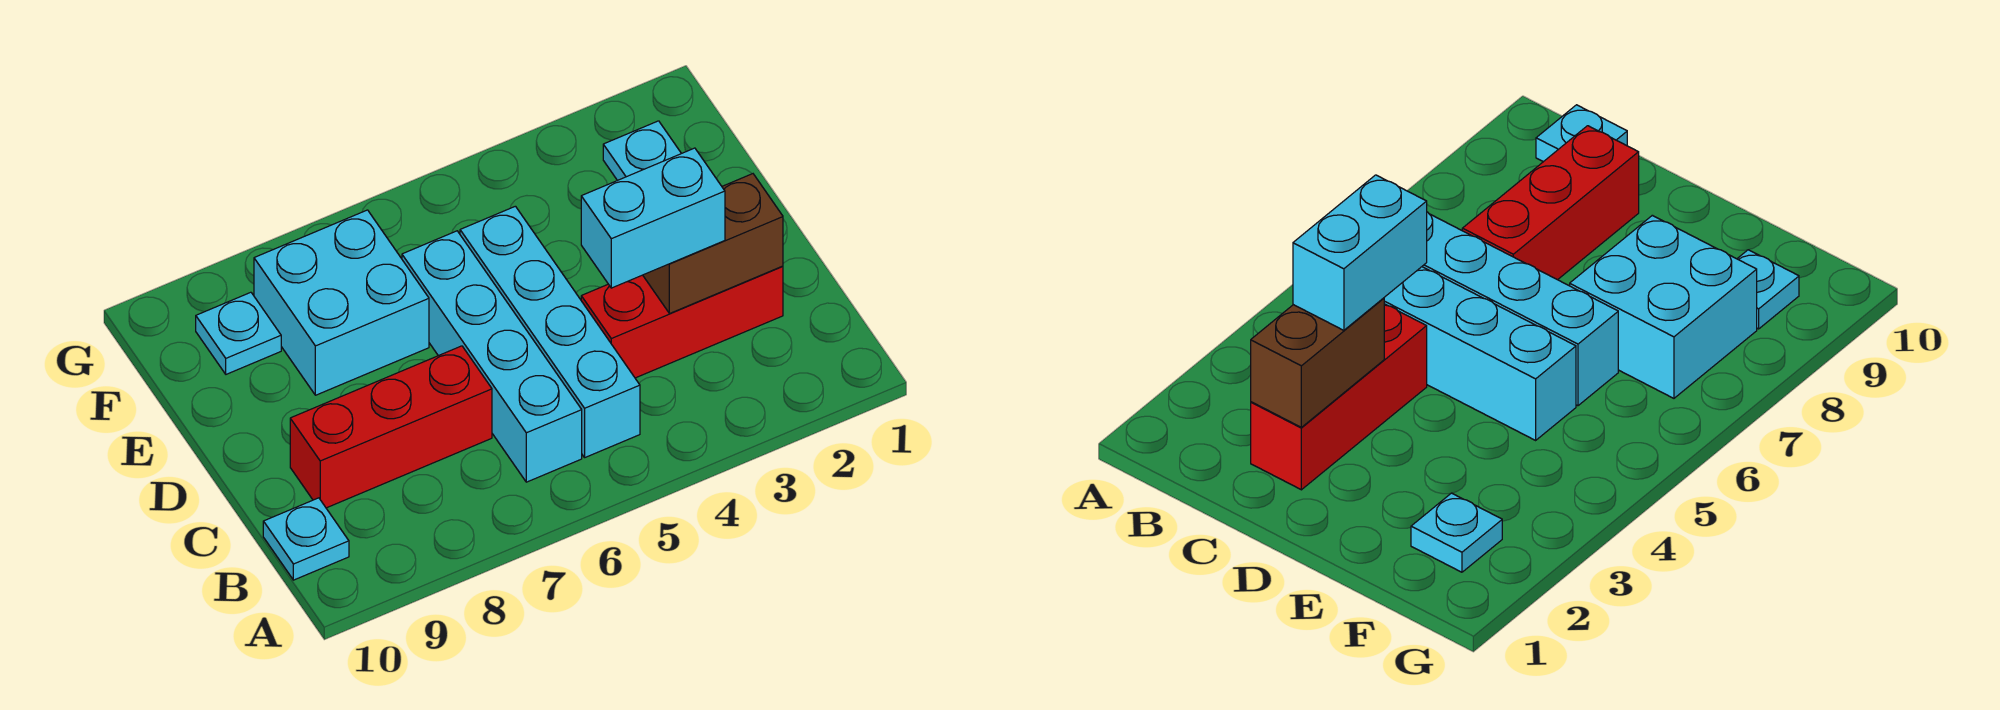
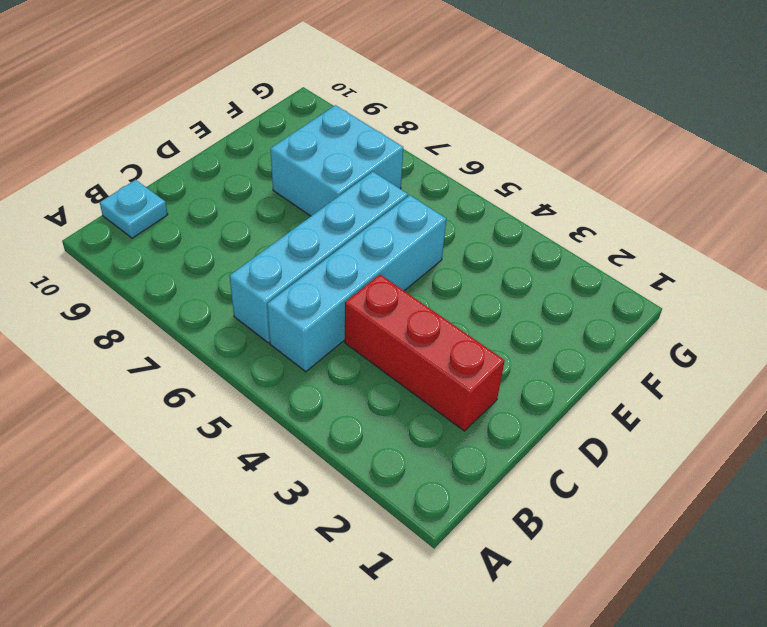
none -> red brick C7:C9 level 1
none -> cyan plate F2 level 1

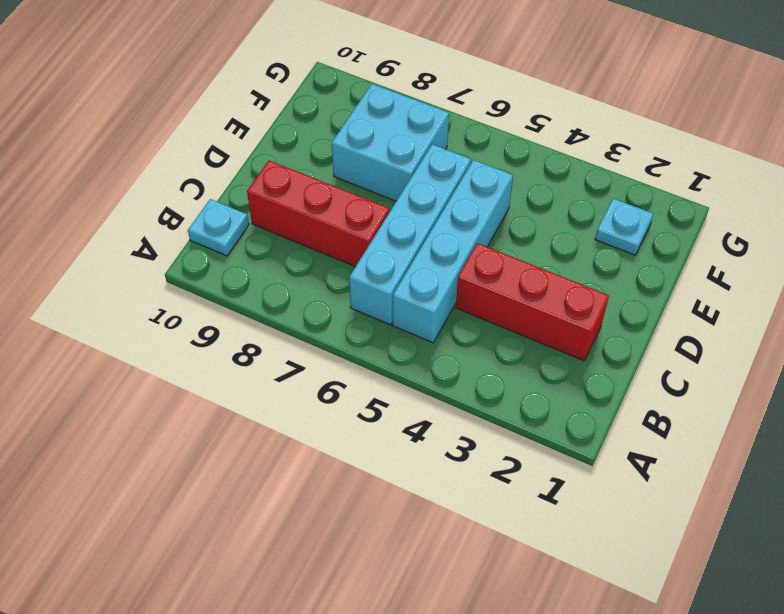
none -> cyan plate F9 level 1
none -> brown brick C2:C3 level 2

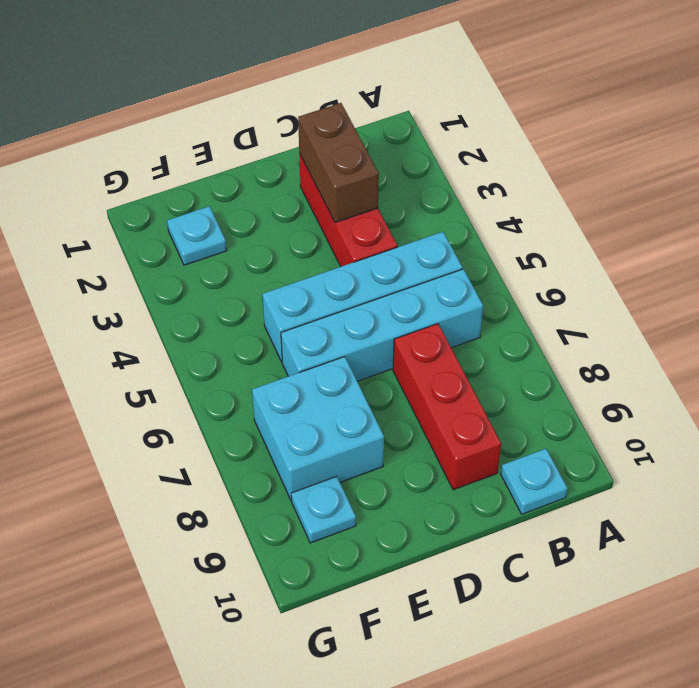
none -> cyan brick C3:C4 level 3

